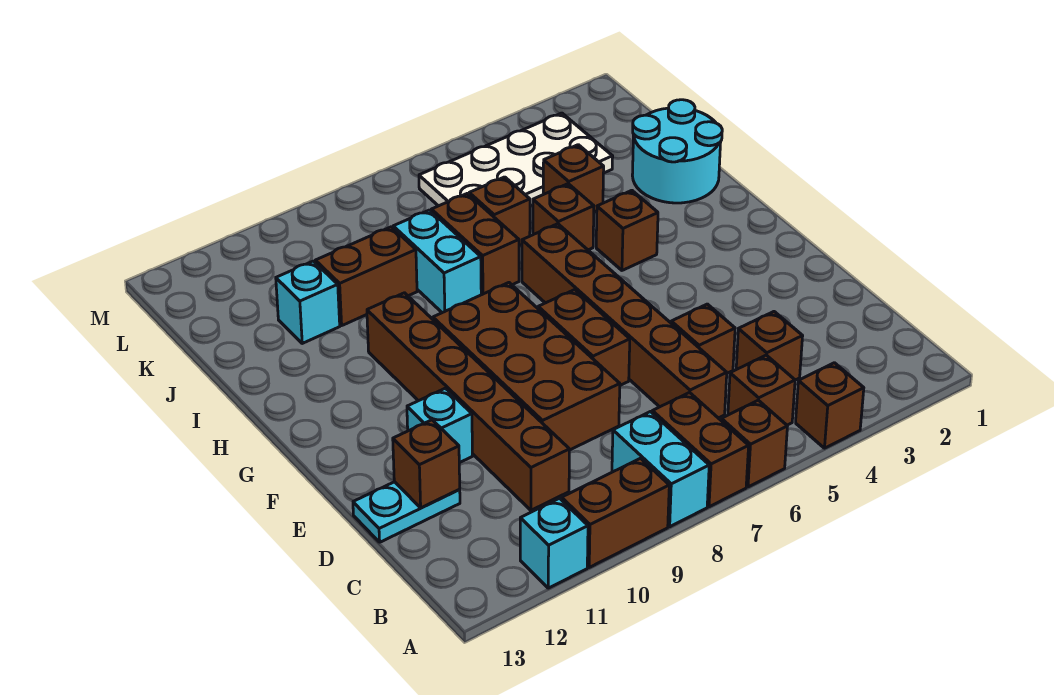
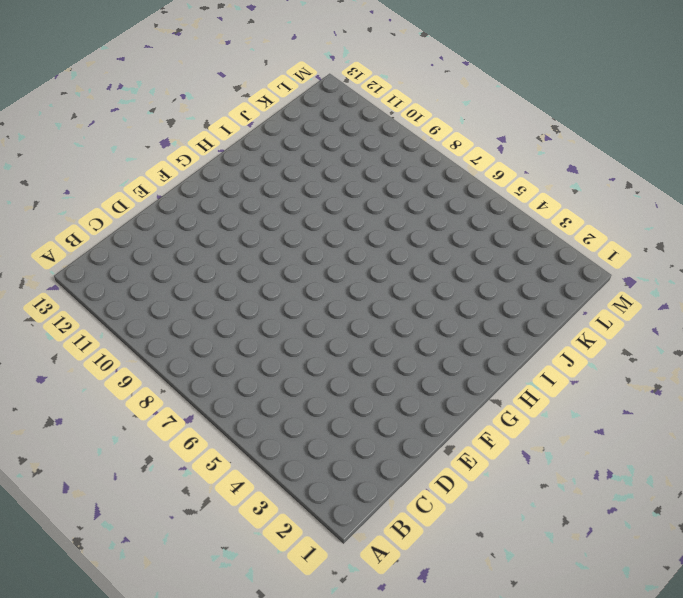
none -> brown brick A4 level 1
none -> brown brick A6 level 1
none -> brown brick A7:B7 level 1

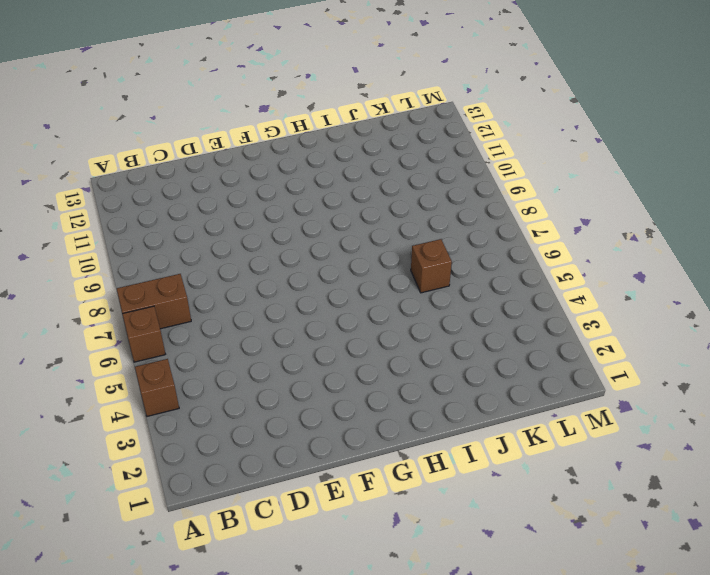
none -> cyan brick A8:B8 level 1
none -> brown brick A9:A10 level 1
none -> cyan brick A11 level 1

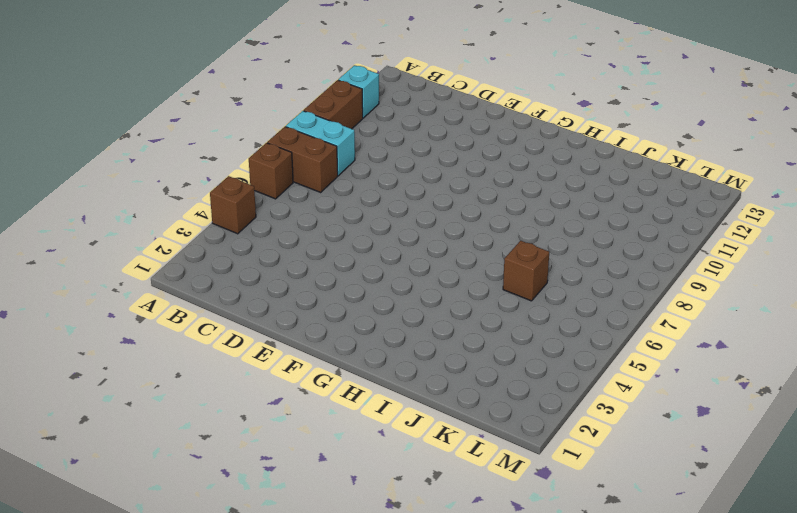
none -> brown brick B5 level 1
none -> brown brick C4 level 1
none -> brown brick C6:H6 level 1

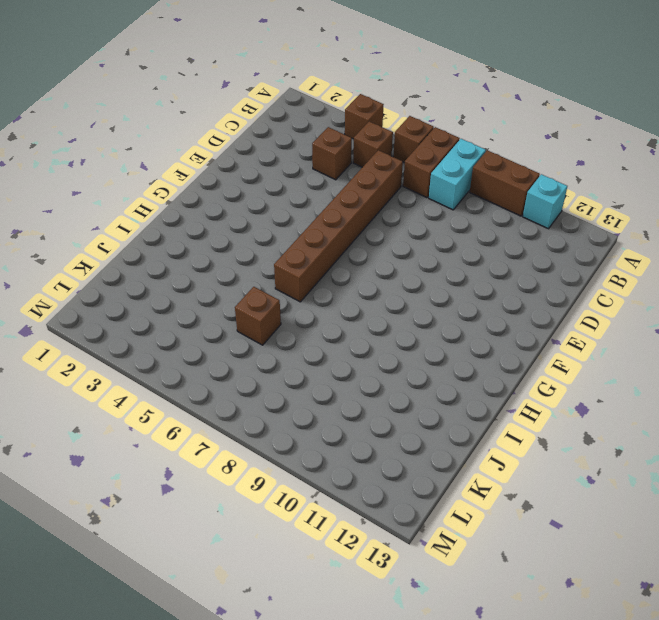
none -> brown brick C10:H10 level 1
none -> brown brick D5 level 1
none -> brown brick D8:G9 level 1

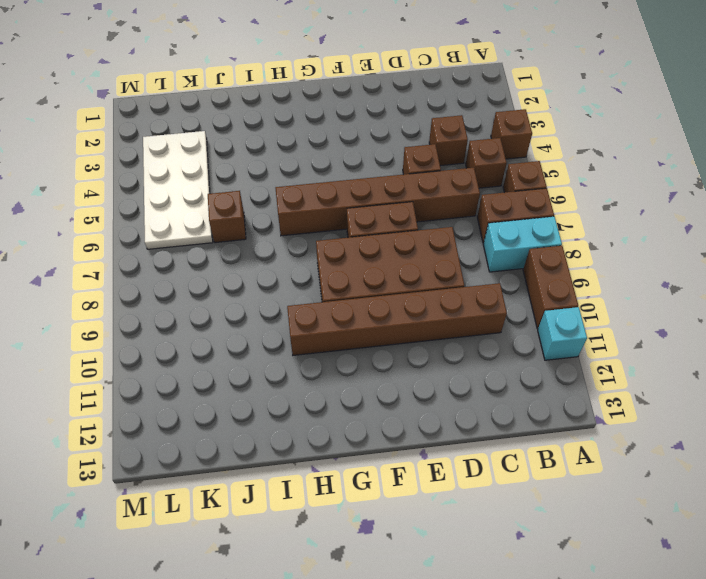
none -> cyan plate D12:D13 level 1
none -> cyan brick E11 level 1
none -> brown brick H4 level 1

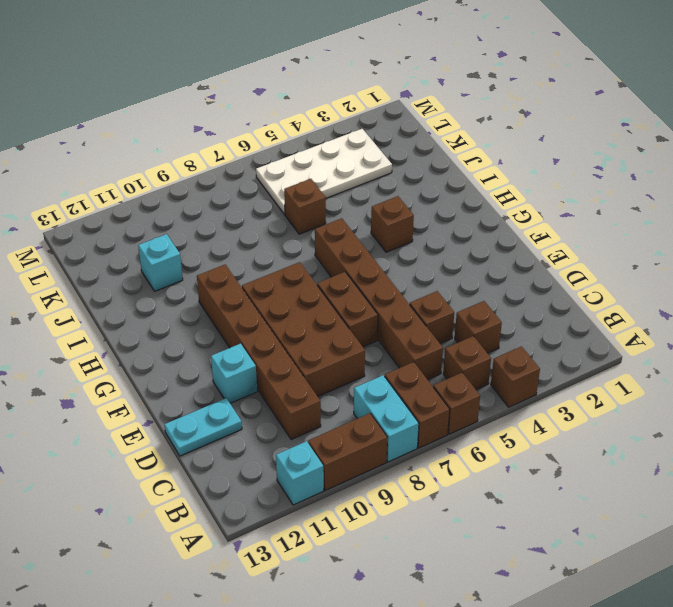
none -> cyan round brick I1:J2 level 1
none -> brown brick I5 level 1
none -> brown brick I7:J7 level 1

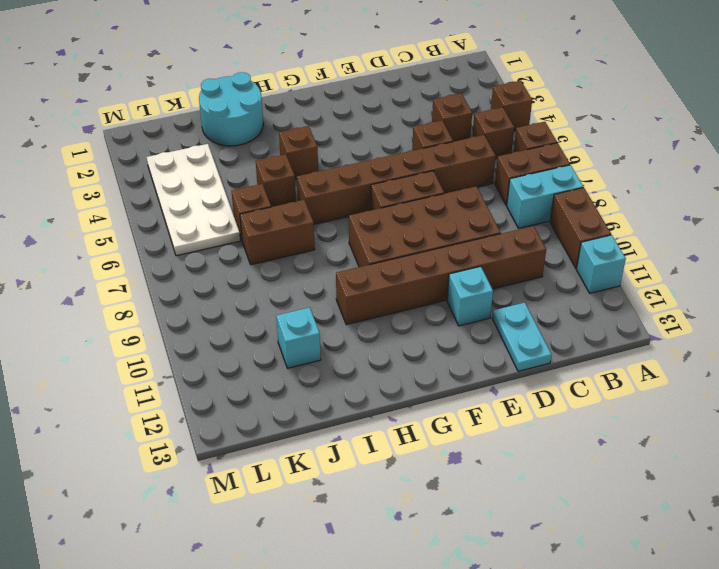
none -> cyan brick I8:J8 level 1
none -> brown brick J4 level 1
none -> brown brick J9:J10 level 1

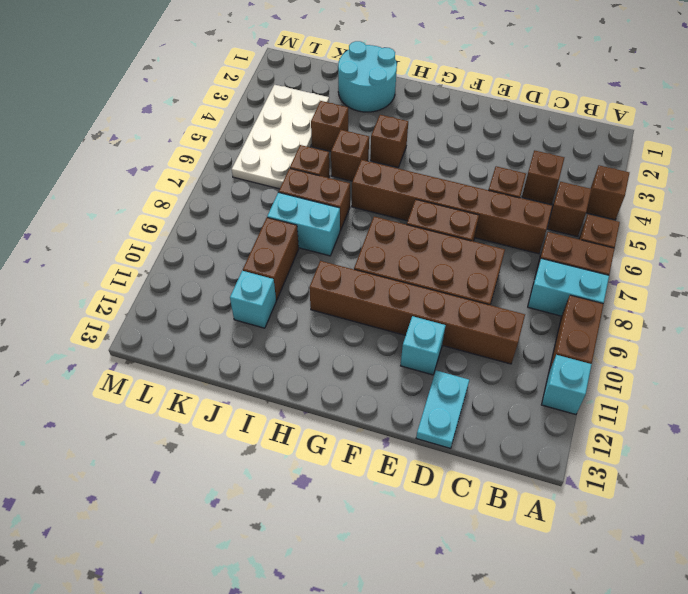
none -> brown brick D12 level 2

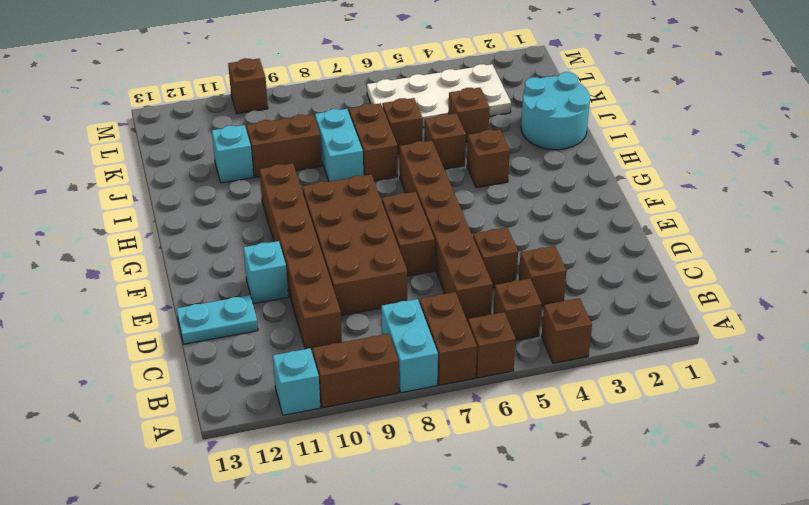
brown brick M10 level 1 -> brown brick D12 level 2

